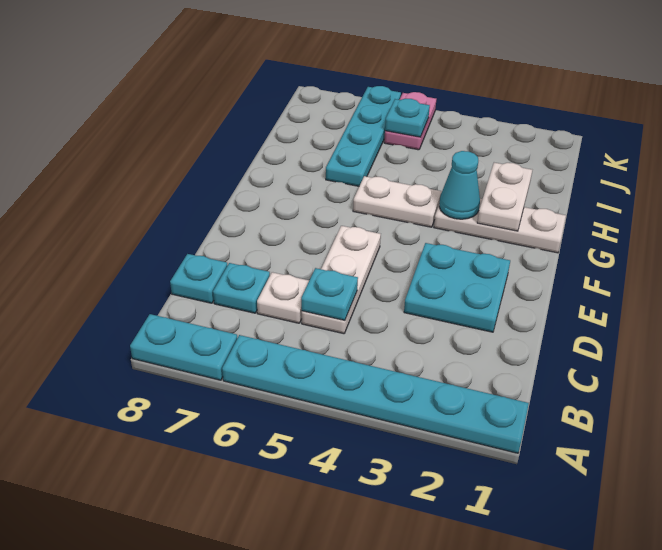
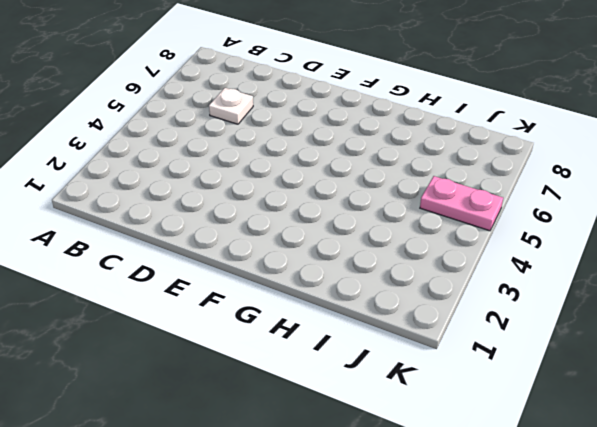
none -> cyan plate A1:A6 level 1
none -> cyan plate A7:A8 level 1
none -> white plate C5:E5 level 1

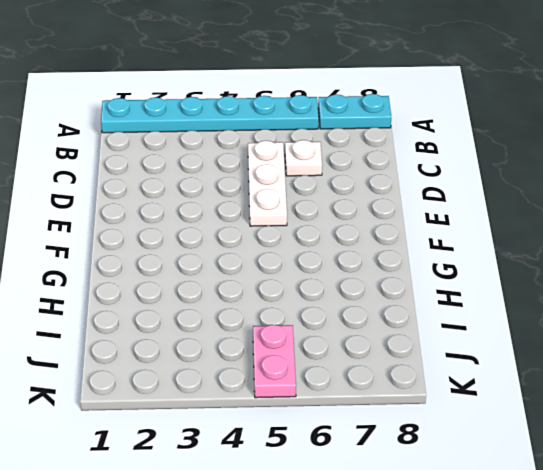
none -> cyan plate C7 level 1
none -> cyan plate C8 level 1
none -> cyan plate D2:E3 level 1

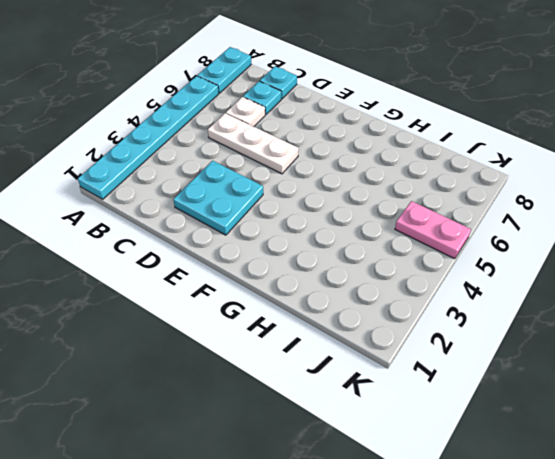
none -> white plate G1:G3 level 1
none -> white plate G4:G5 level 1
none -> cyan plate H6:K6 level 1

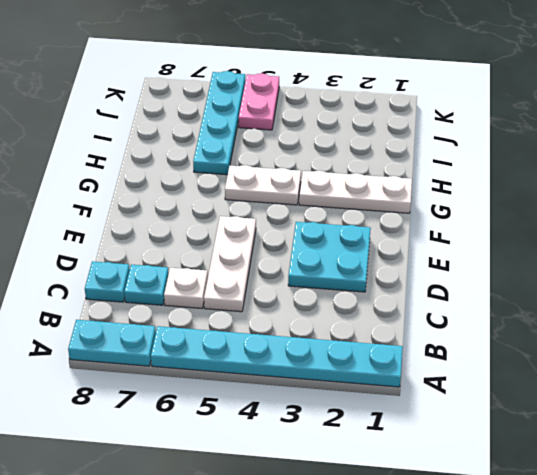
none -> cyan plate C5 level 2
none -> white plate G2:H2 level 2
none -> cyan cone G3 level 2

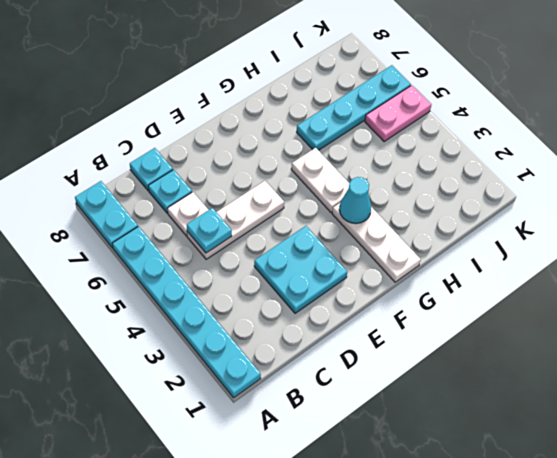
none -> white plate G2:H2 level 2
none -> cyan plate J5 level 2

